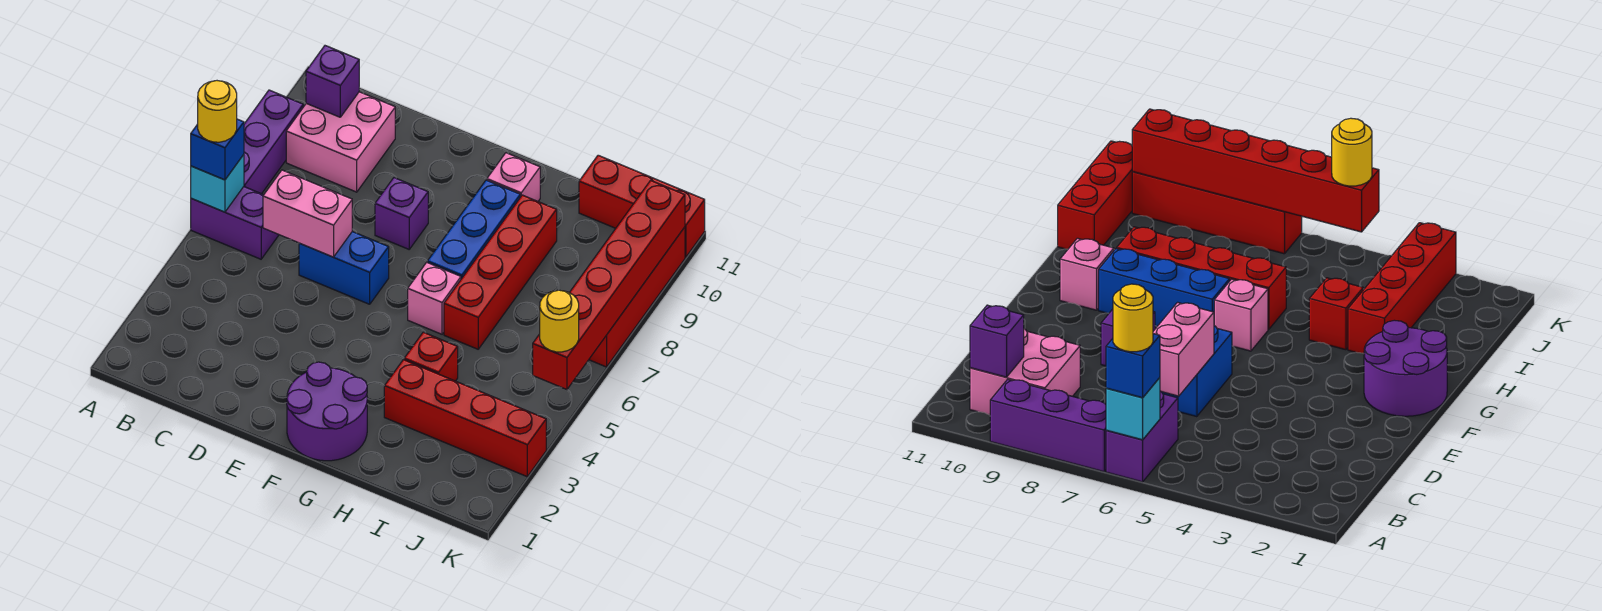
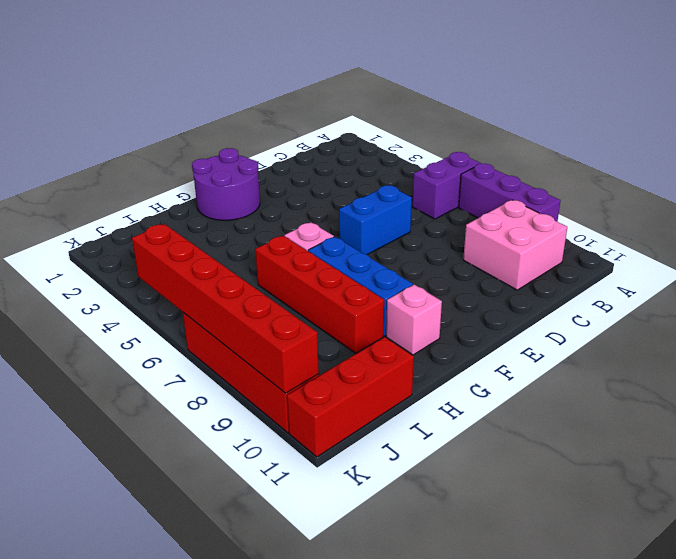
none -> purple brick E8 level 1
none -> red brick H3:K3 level 1
none -> red brick H4 level 1

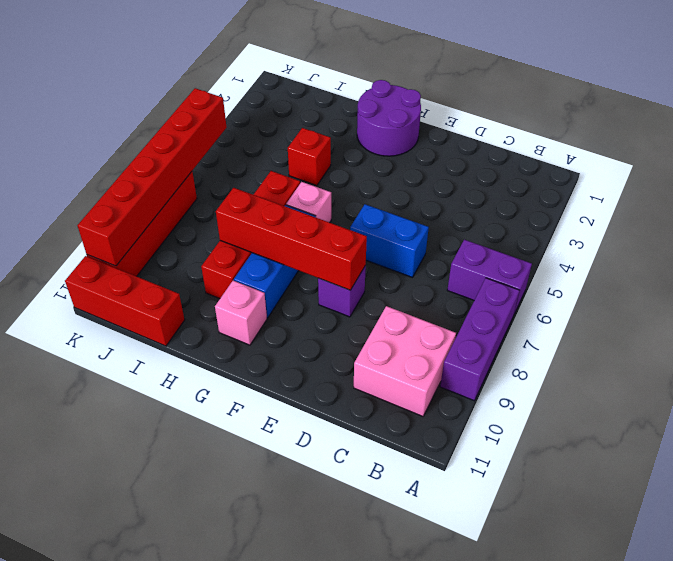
red brick E8:H8 level 2 -> red brick H3:K3 level 1
none -> cyan brick A6 level 2
none -> purple brick B10 level 2
none -> pink brick C6:D6 level 2

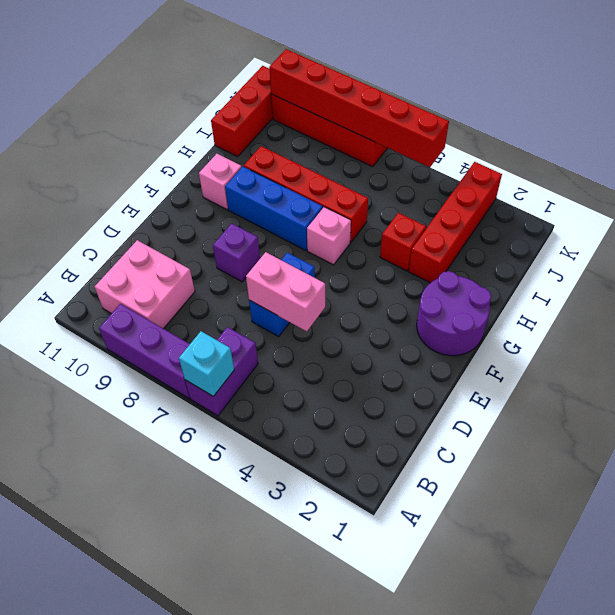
pink brick D5:D6 level 2 -> pink brick C6:D6 level 2
none -> purple brick B10 level 2
none -> blue brick A6 level 3
none -> yellow round brick K5 level 3

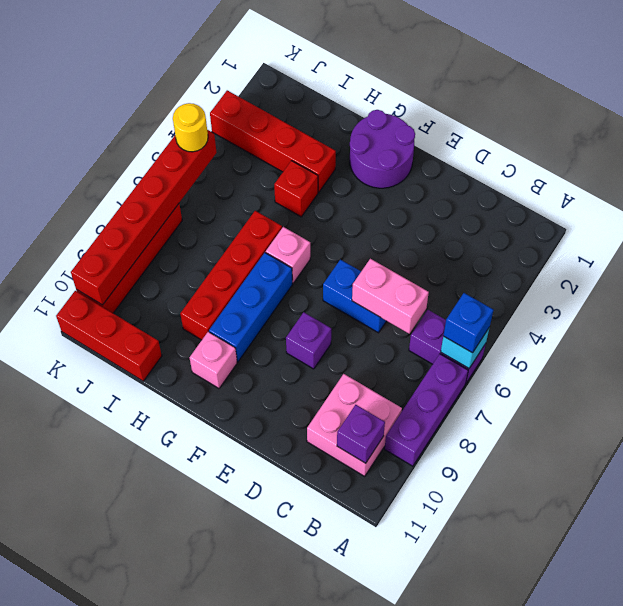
none -> yellow round brick A6 level 4

